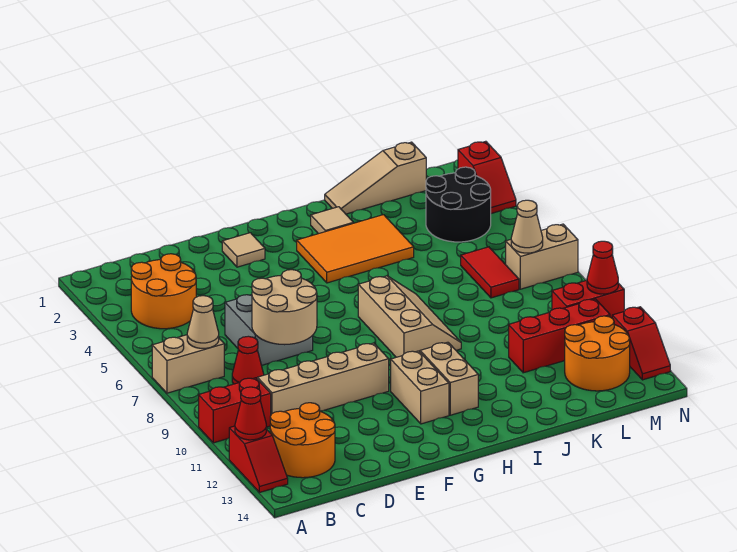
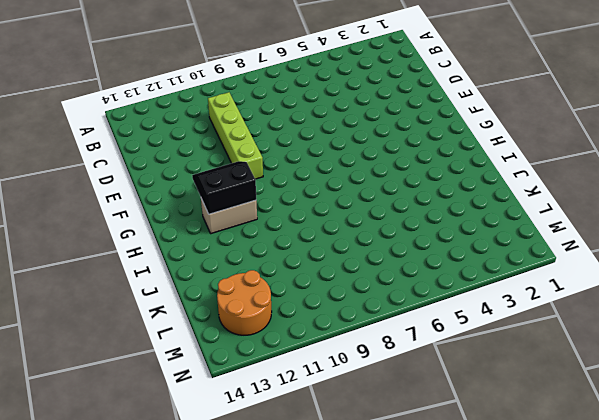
lime brick C10:F10 level 1 -> tan brick C10:F10 level 1
black slope G11:H12 level 2 top H -> none
none -> tan brick A7:B7 level 1
none -> red brick A10:B10 level 1
none -> red slope A12:A13 level 1 top 12

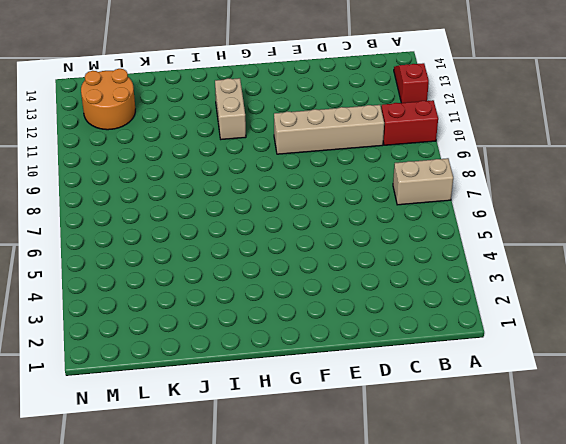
none -> orange round brick B3:C4 level 1
none -> orange round brick B12:C13 level 1
none -> red cone C8 level 1

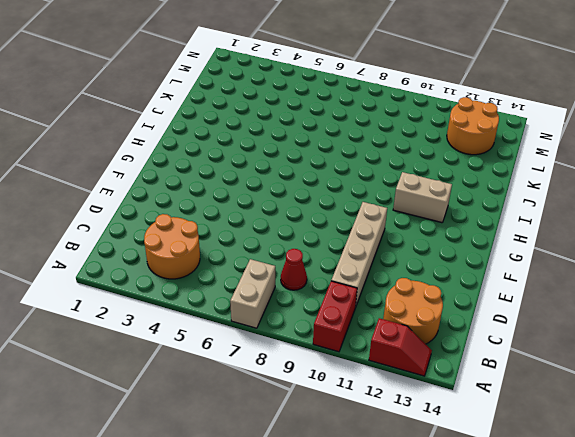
none -> grey brick D6:E7 level 1
none -> tan tile F2 level 1
none -> tan brick G11:G12 level 1

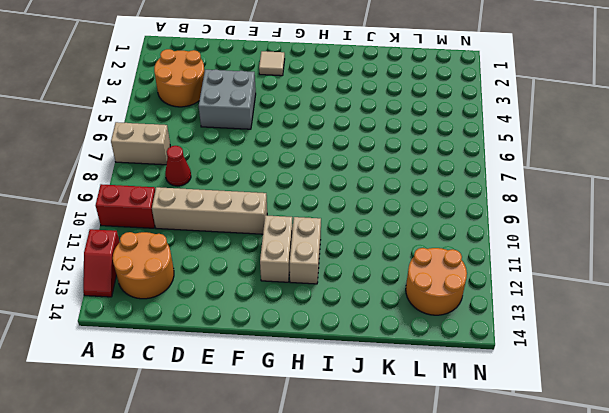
grey brick D4:E5 level 1 -> grey brick D6:E7 level 1
none -> orange tile H3:J4 level 1
none -> tan slope H7:I9 level 1 top H
none -> tan tile I2 level 1

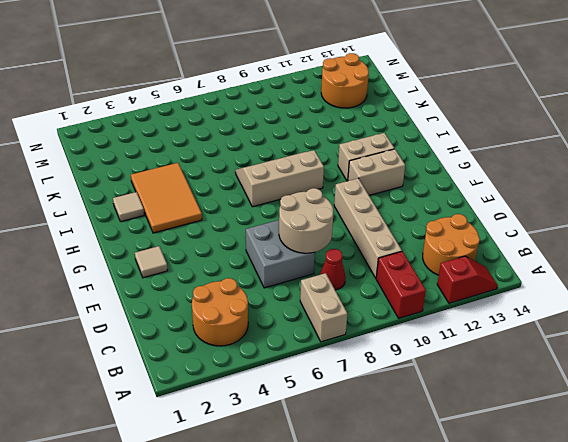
none -> tan slope J1:L1 level 1 top L
none -> red brick K11:M11 level 1
none -> black round brick L3:M4 level 1

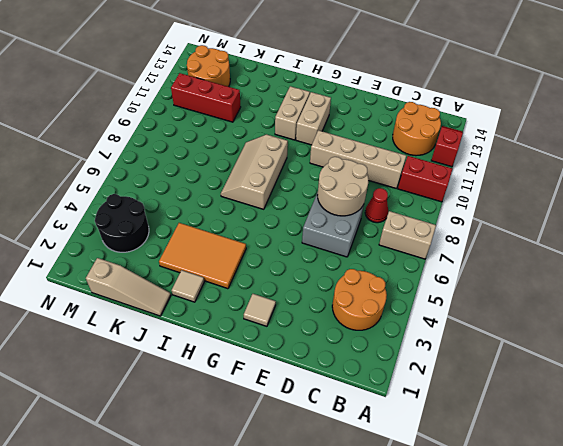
none -> red tile L6:L7 level 1
none -> tan brick M7:N7 level 1
none -> red brick M10:N10 level 1

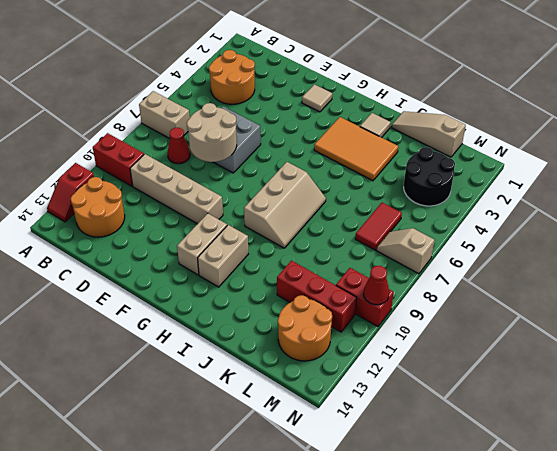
tan slope M7:N7 level 1 top N -> tan brick M7:N7 level 1
none -> red slope N2:N3 level 1 top 2
none -> red slope N12:N13 level 1 top 12
none -> red cone A12 level 2

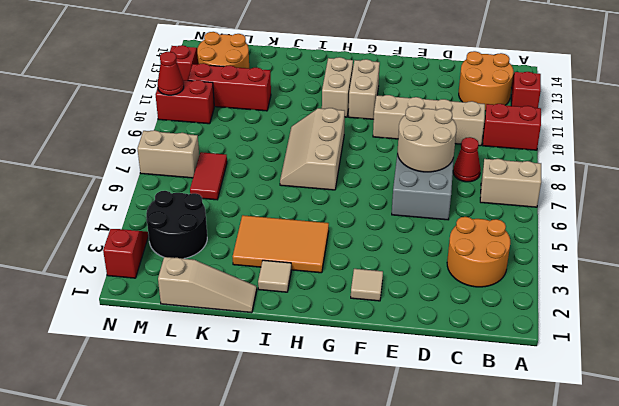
none -> red cone A12 level 2
none -> tan cone B7 level 2
none -> tan cone M7 level 2

